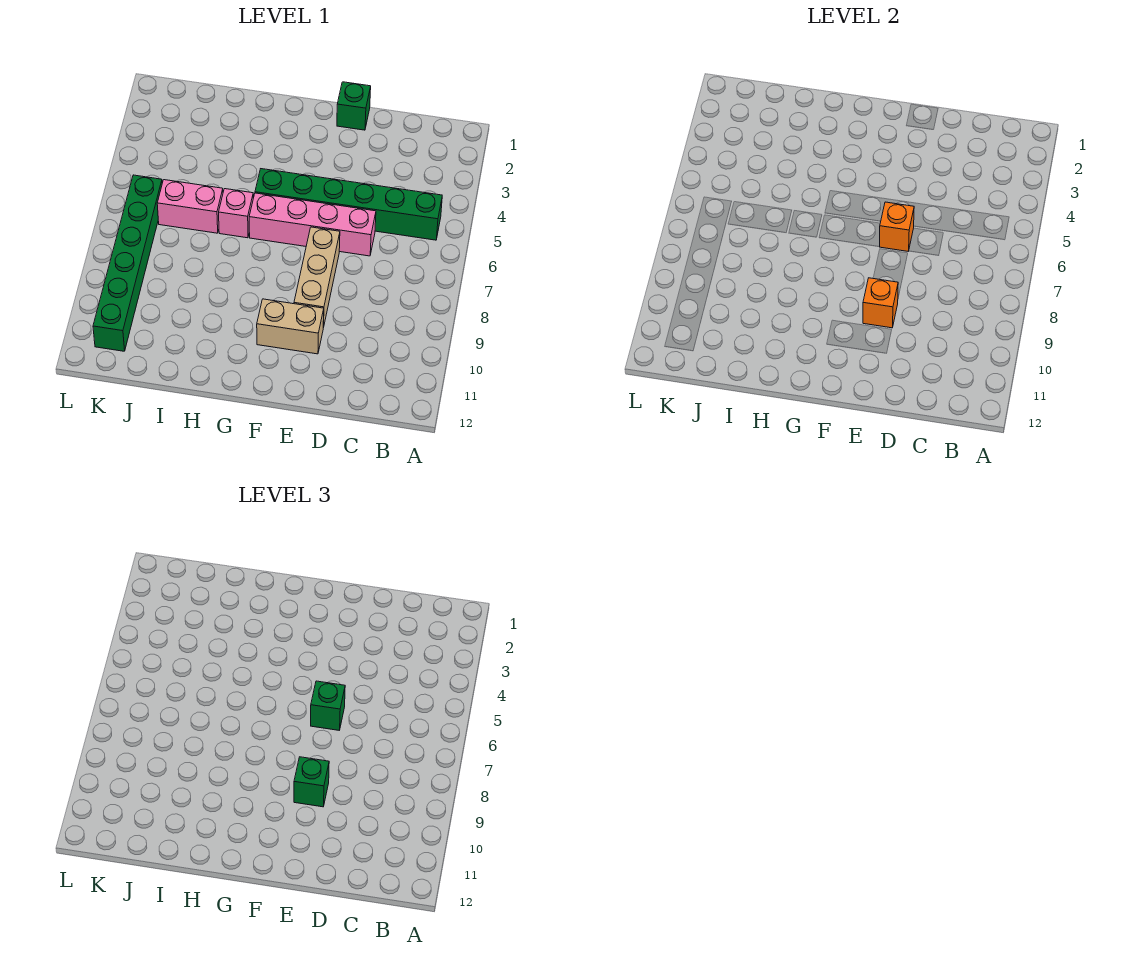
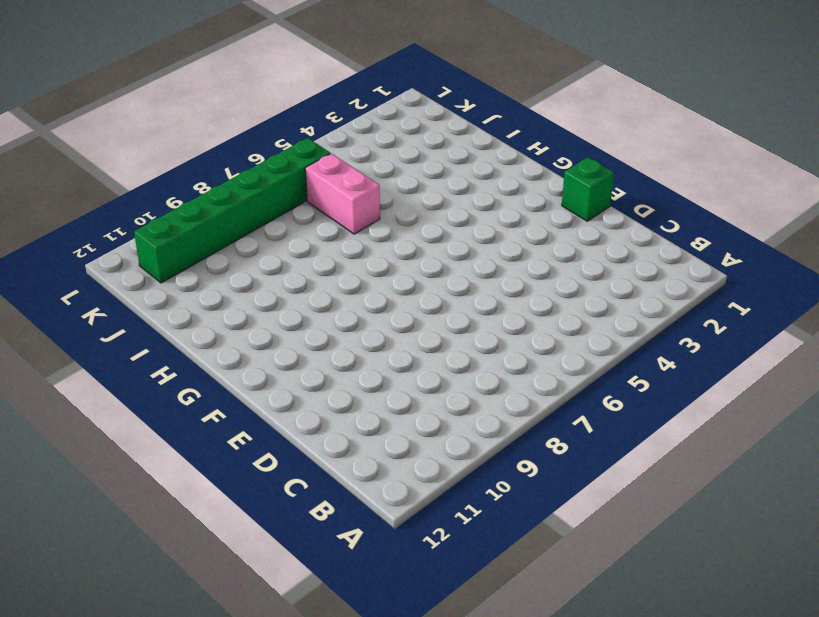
none -> green brick B5:G5 level 1
none -> pink brick D6:G6 level 1
none -> tan brick E7:E9 level 1

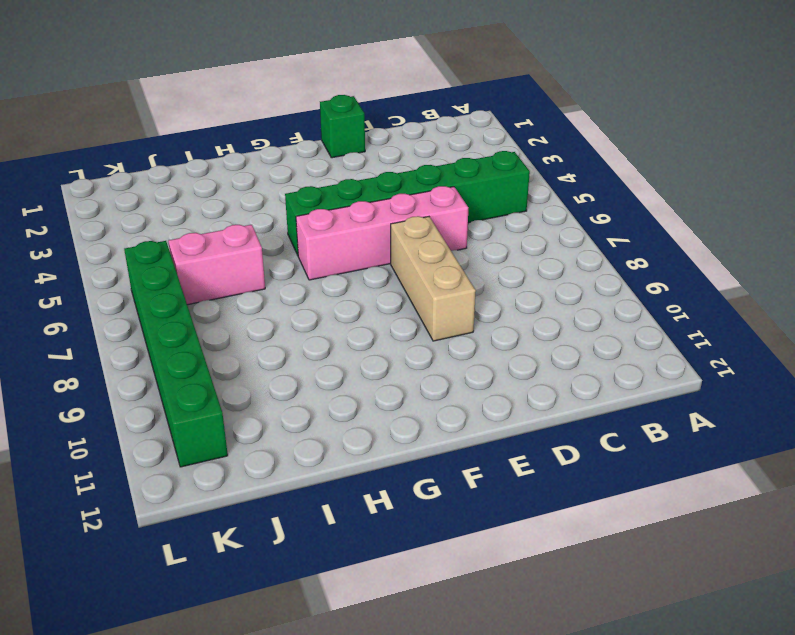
none -> tan brick E10:F10 level 1
none -> pink brick H6 level 1
none -> orange brick E6 level 2

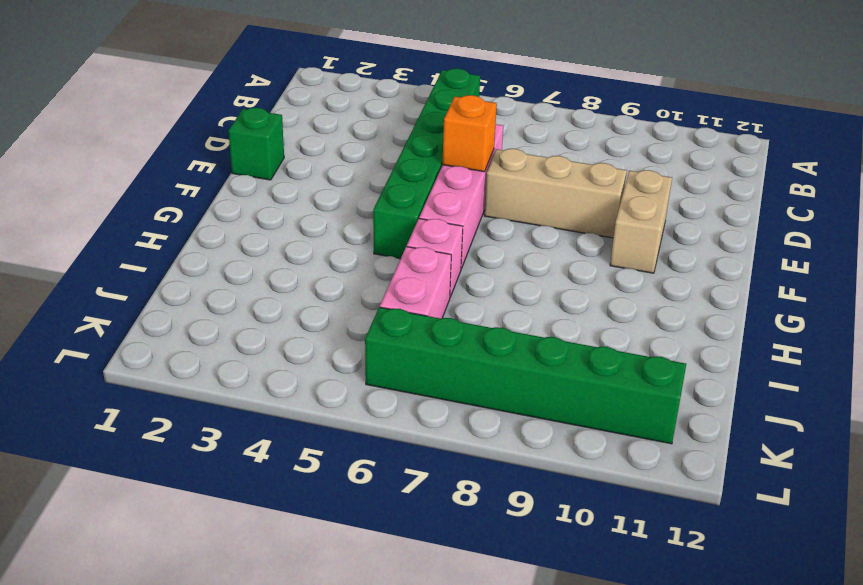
none -> orange brick E9 level 2
none -> green brick E6 level 3
none -> green brick E9 level 3

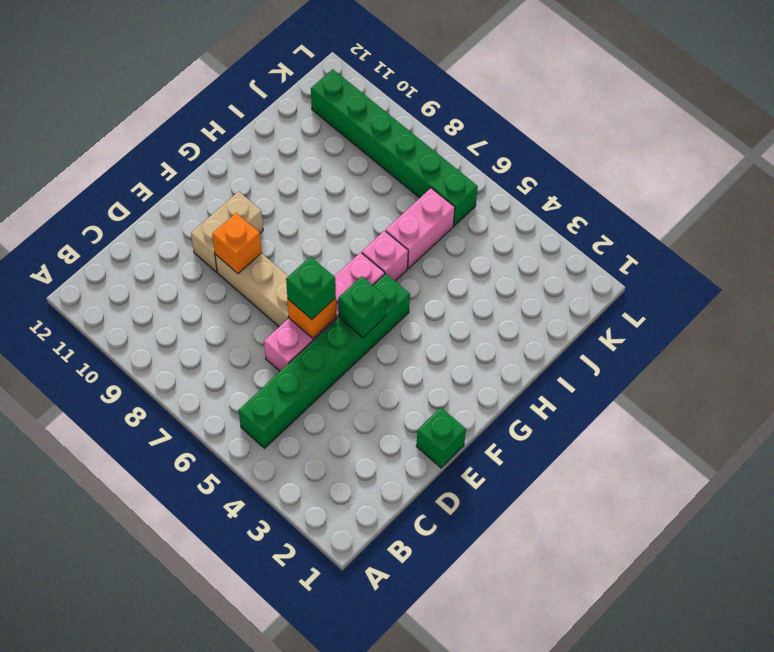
green brick F5 level 2 -> green brick E9 level 3

